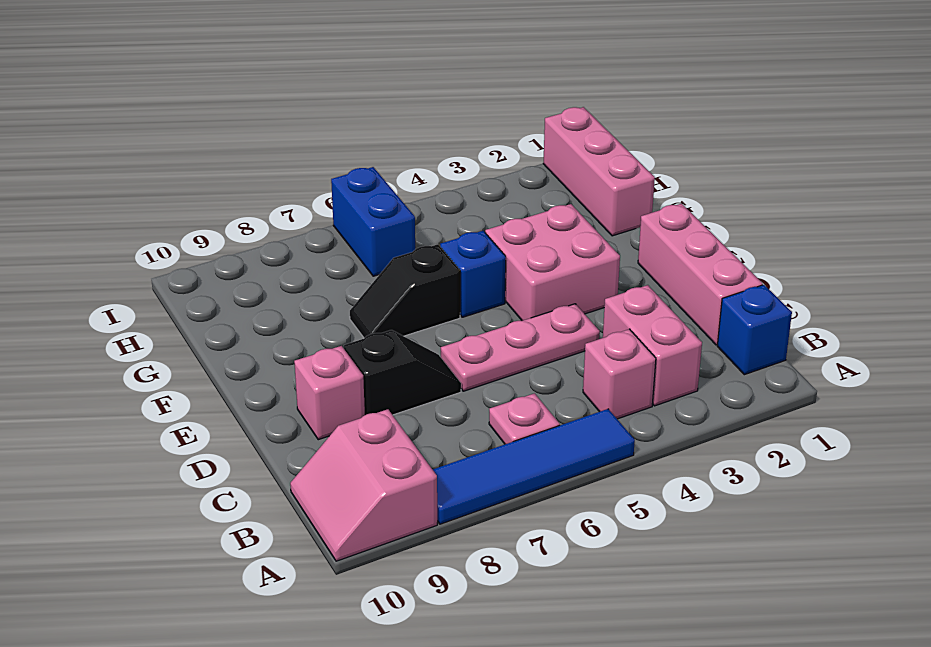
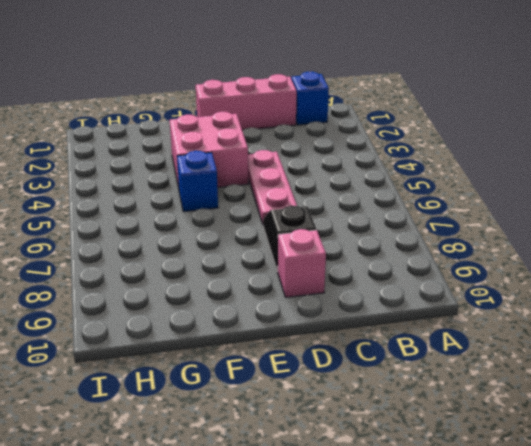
none -> blue tile A5:A8 level 1
none -> pink slope A9:B10 level 1 top 9
none -> pink brick B3:C3 level 1

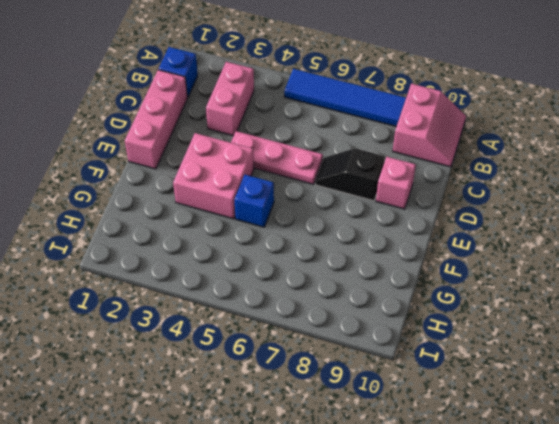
none -> pink brick B4 level 1
none -> pink plate B6 level 1
none -> black slope F6:F7 level 1 top 6

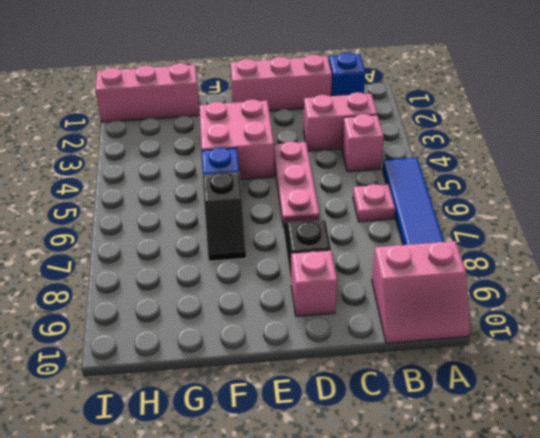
none -> blue brick H6:I6 level 1

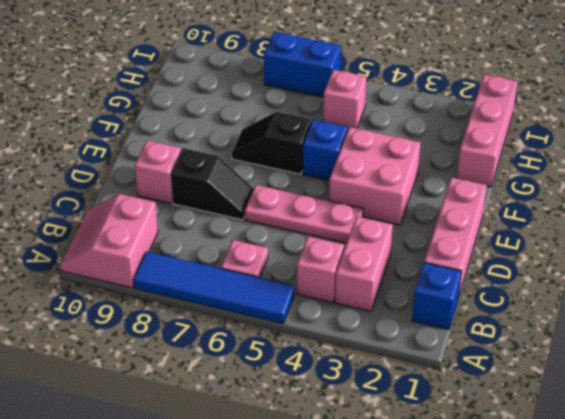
pink brick H5 level 1 -> none
blue brick I6:I7 level 1 -> blue brick H6:I6 level 1

